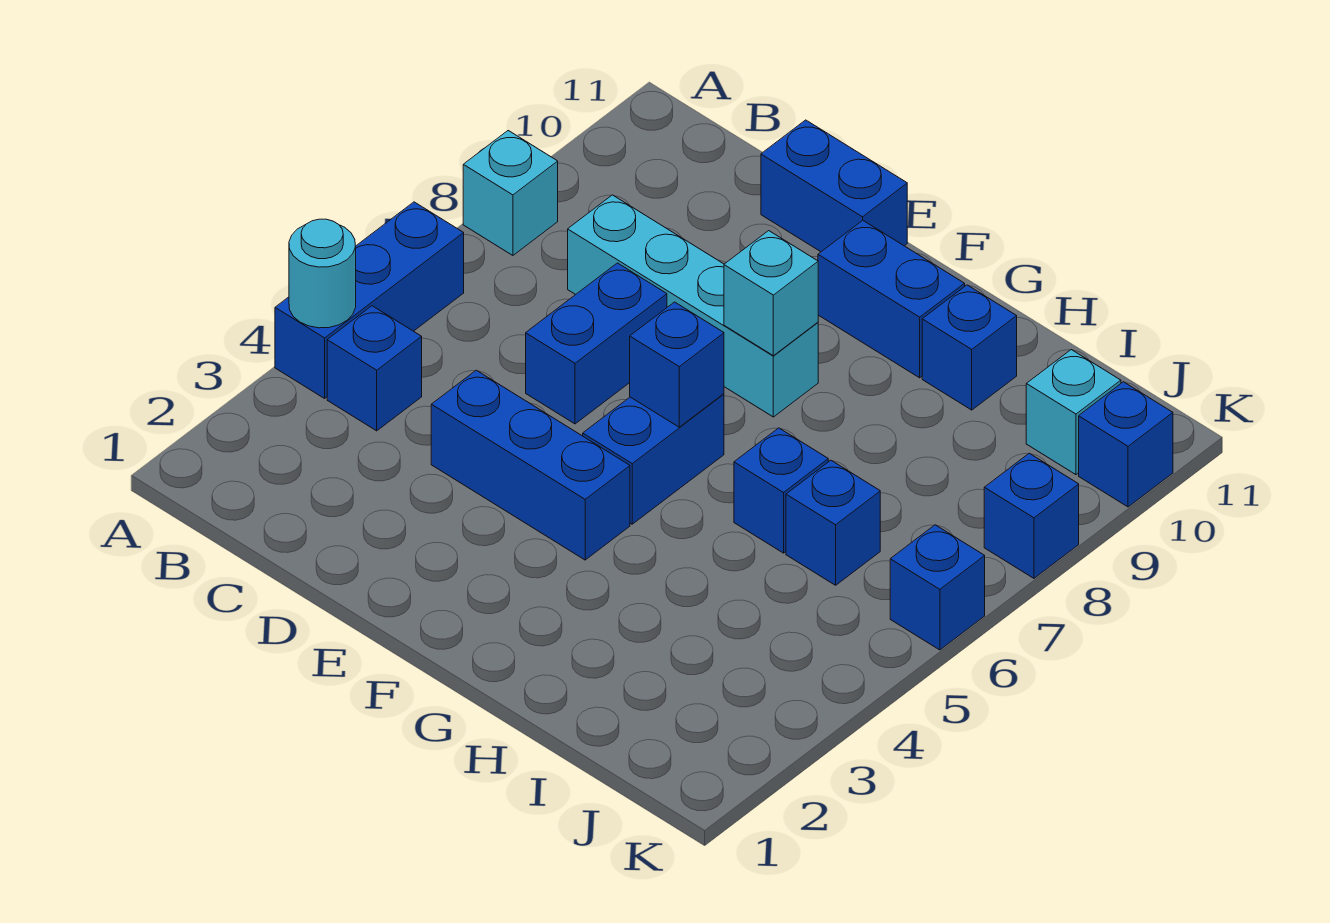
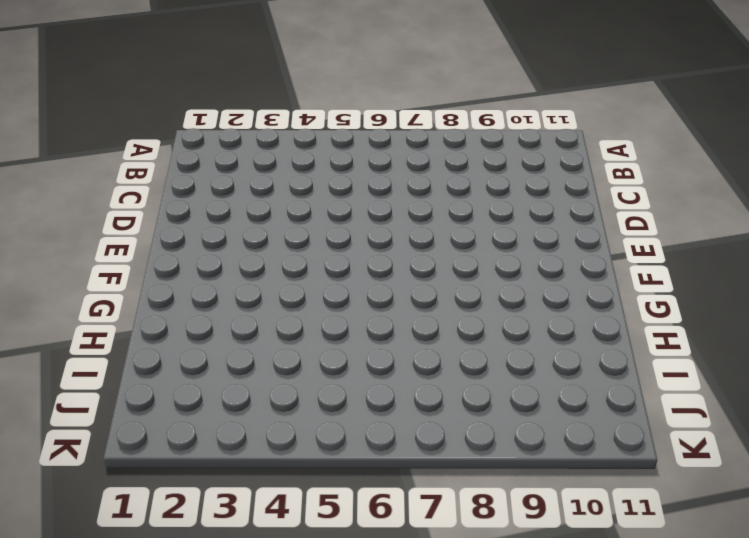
none -> blue brick A4:A6 level 1
none -> cyan brick A8 level 1
none -> blue brick B4 level 1

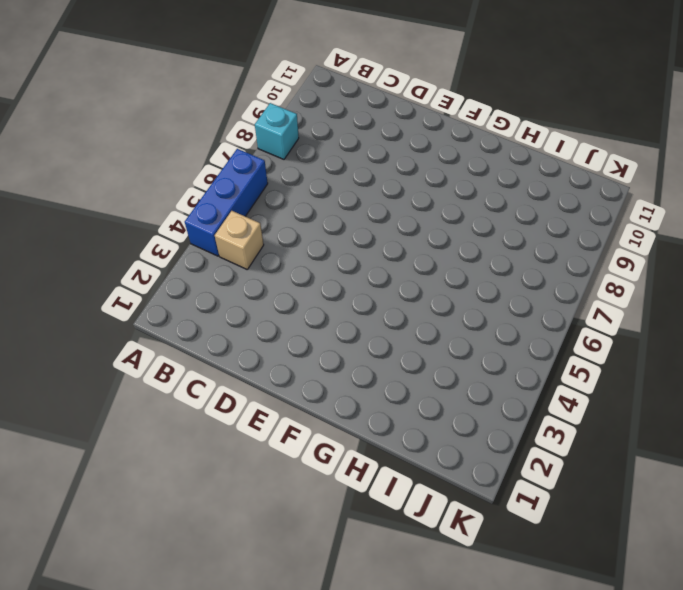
tan brick B4 level 1 -> blue brick B4 level 1
none -> cyan brick C8:F8 level 1
none -> blue brick D4:F4 level 1
none -> blue brick D6:D7 level 1

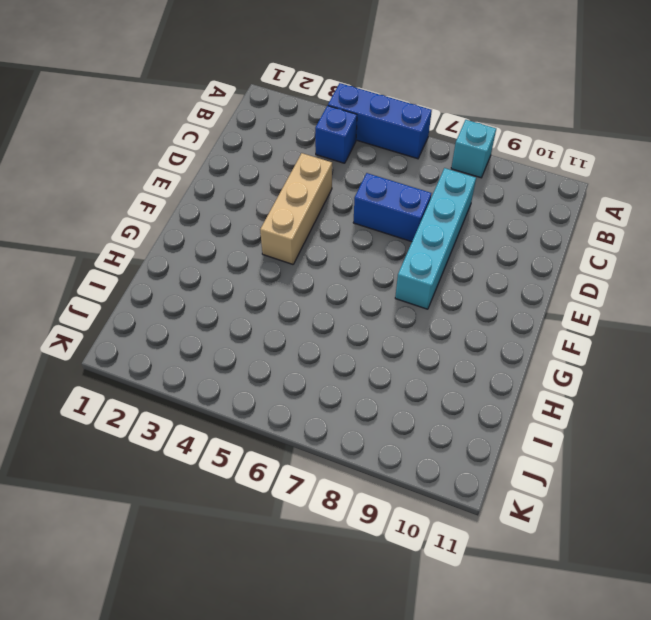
tan brick D4:F4 level 1 -> blue brick D4:F4 level 1
none -> blue brick D11:E11 level 1
none -> blue brick F5:F6 level 1
none -> blue brick F10:G10 level 1

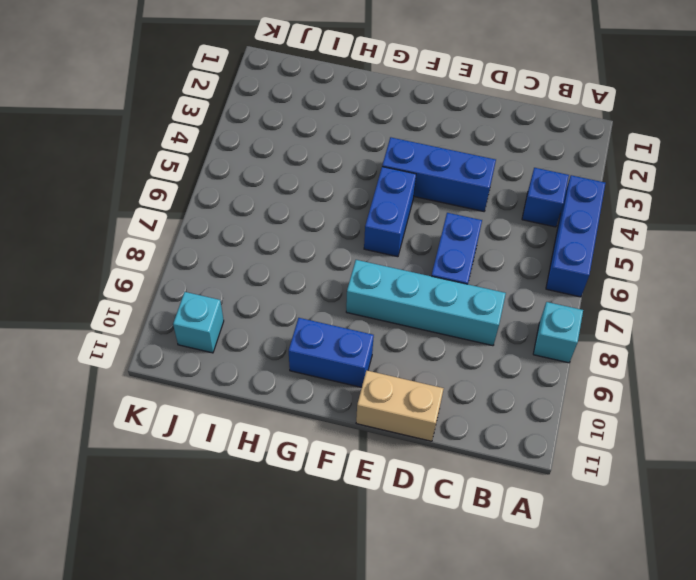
tan brick D11:E11 level 1 -> blue brick D11:E11 level 1
none -> blue brick H6 level 1
none -> blue brick H10 level 1
none -> blue brick I6 level 1

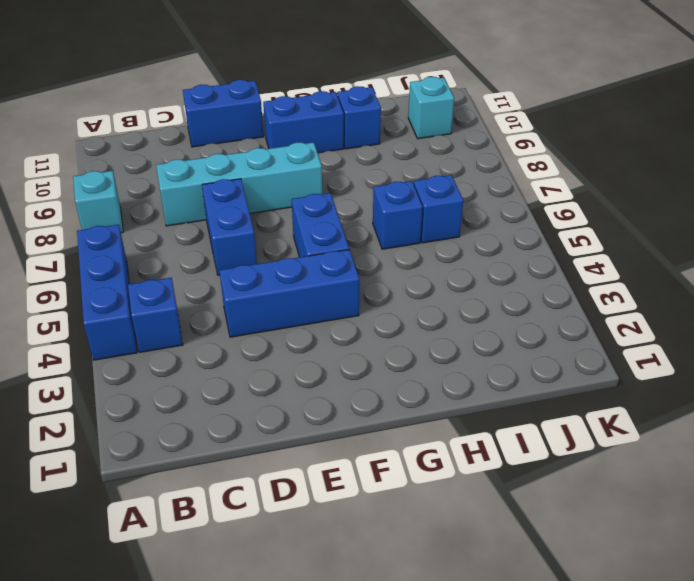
none -> blue brick K6 level 1
none -> blue brick K8 level 1
none -> blue brick K10 level 1

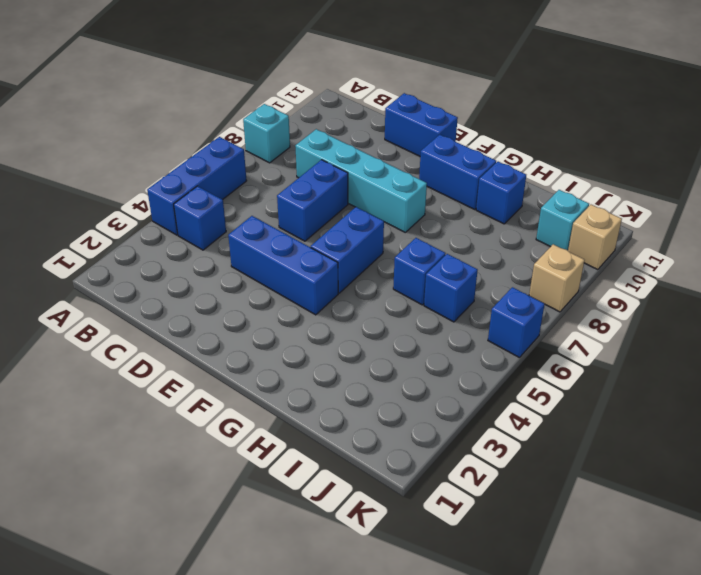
tan brick K8 level 1 -> blue brick K8 level 1
tan brick K10 level 1 -> blue brick K10 level 1
none -> cyan round brick A4 level 2
none -> blue brick F6 level 2
none -> cyan brick F8 level 2

